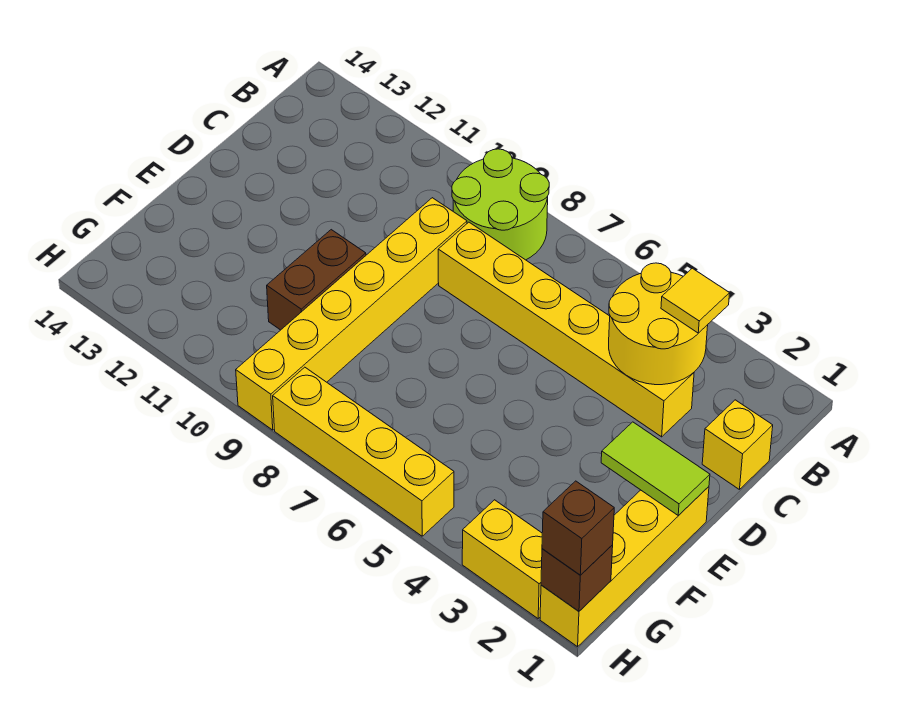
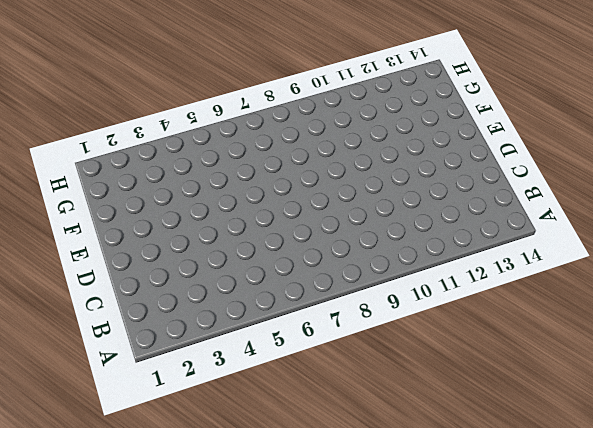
none -> lime round brick A8:B9 level 1
none -> yellow brick C1 level 1
none -> yellow brick C3:C8 level 1

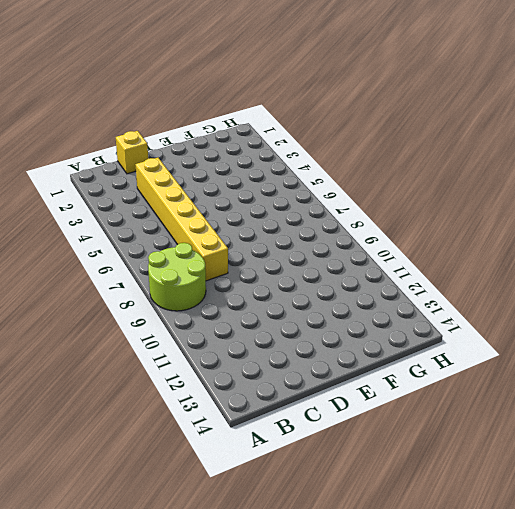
none -> yellow brick C9:H9 level 1
none -> yellow brick E1:H1 level 1
none -> brown brick E10:F10 level 1

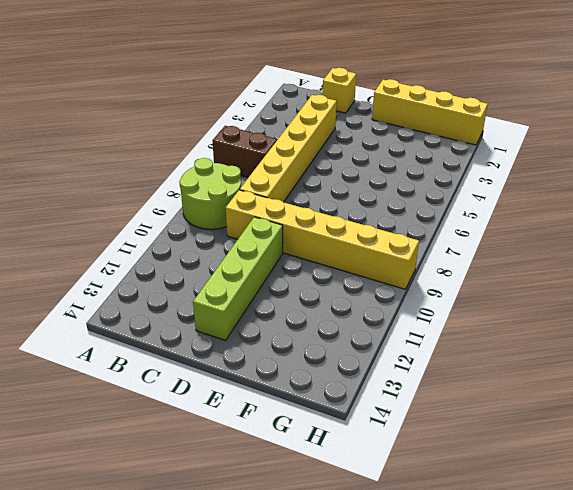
brown brick A6:B6 level 1 -> brown brick E10:F10 level 1
lime brick D10:D13 level 1 -> none
none -> yellow brick H2:H3 level 1
none -> yellow brick H5:H8 level 1
none -> yellow round brick B3:C4 level 2

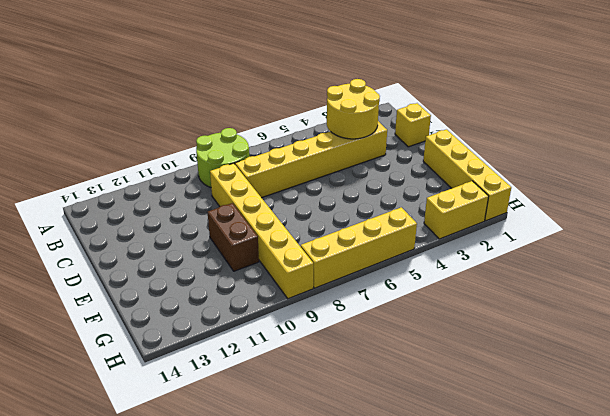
none -> lime tile E1:E2 level 2
none -> brown brick H1 level 2
none -> yellow tile B3 level 3

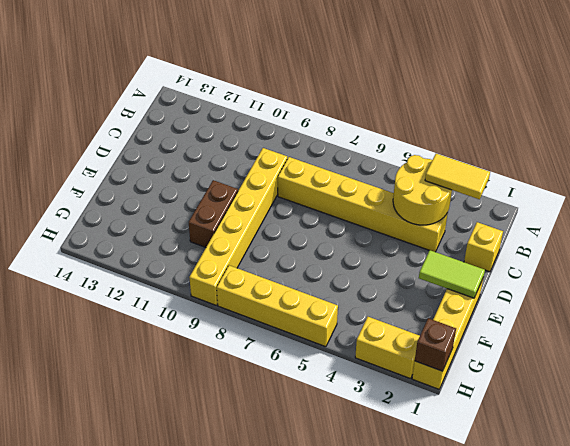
yellow tile B2:B3 level 3 -> yellow tile B3 level 3
none -> lime round brick A8:B9 level 1
none -> brown brick H1 level 3

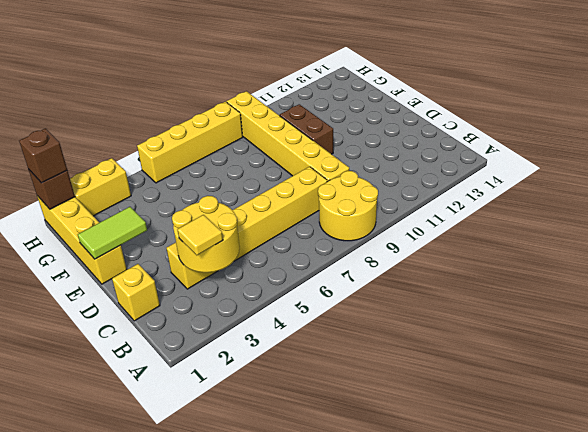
yellow round brick A8:B9 level 1 -> lime round brick A8:B9 level 1

